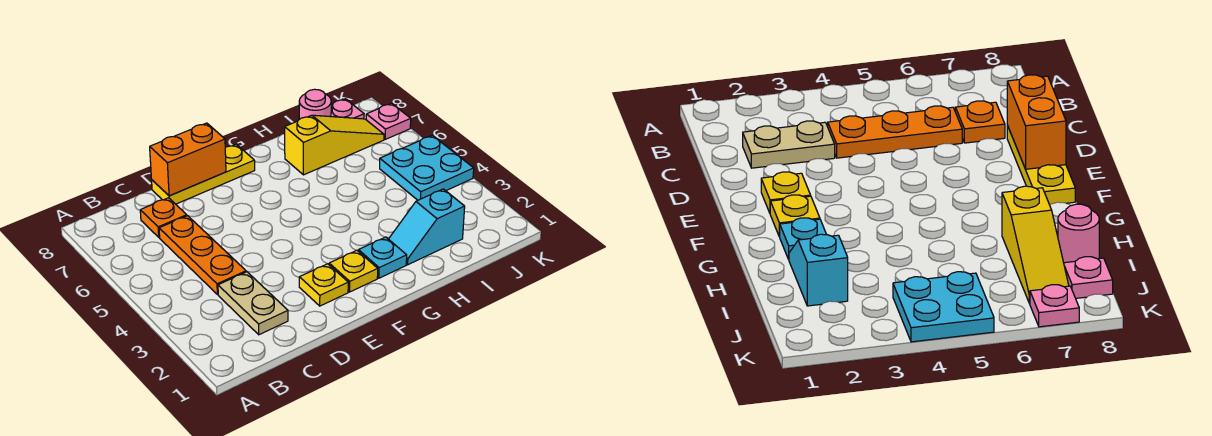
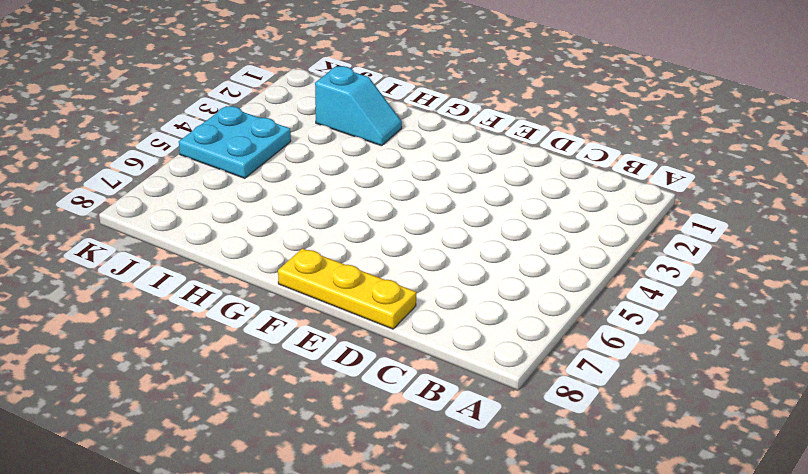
none -> tan plate C2:C3 level 1
none -> orange plate C4:C6 level 1
none -> orange plate C7 level 1

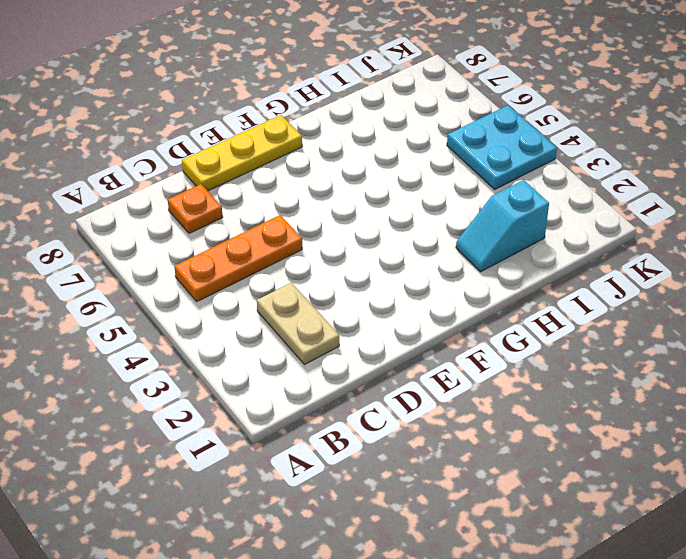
orange plate B5:D5 level 1 -> orange plate C4:C6 level 1
none -> yellow plate E2 level 1
none -> yellow plate F2 level 1
none -> cyan plate G2 level 1

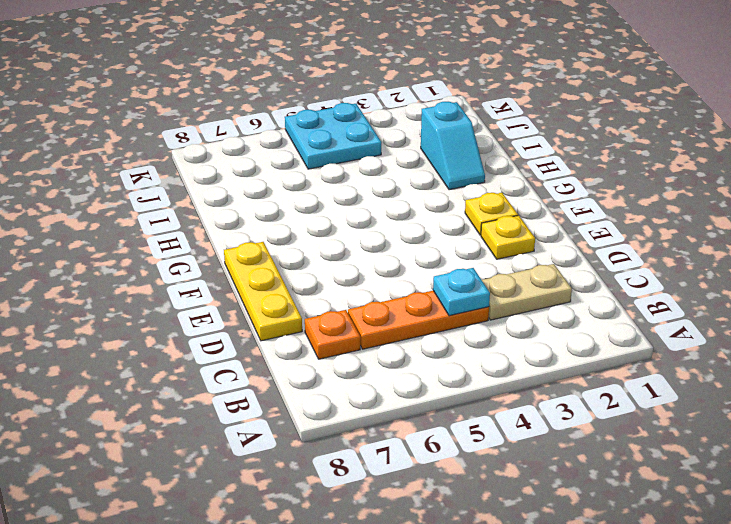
cyan plate C4 level 2 -> cyan plate G2 level 1
none -> yellow slope H7:J7 level 1 top H
none -> pink round brick I8 level 1
none -> pink plate J8 level 1

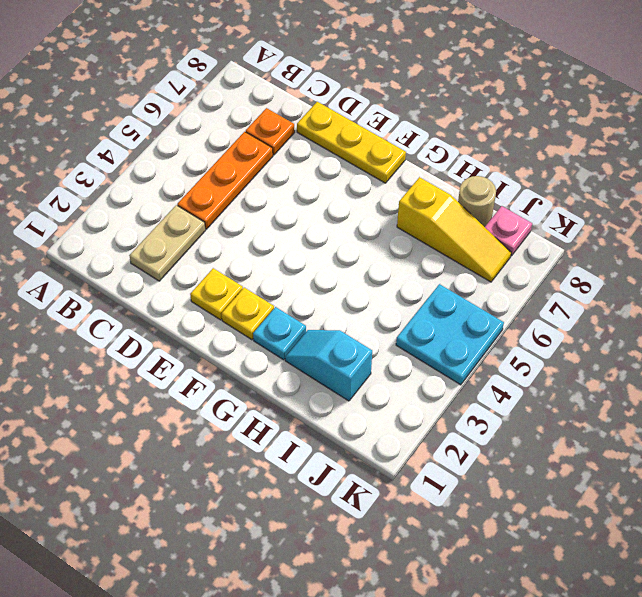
tan round brick I8 level 1 -> pink round brick I8 level 1
none -> pink plate K7 level 1
none -> orange brick D8:E8 level 2

